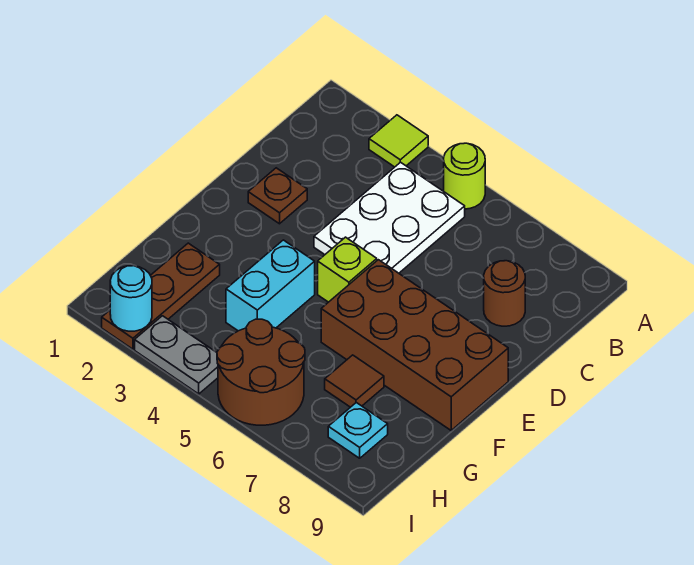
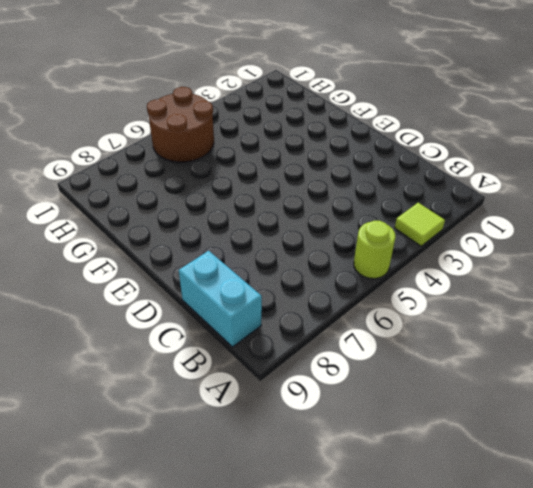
cyan brick B9:C9 level 1 -> cyan brick F4:G4 level 1
none -> white plate B4:D5 level 1
none -> brown round brick C8 level 1
none -> brown plate D2 level 1

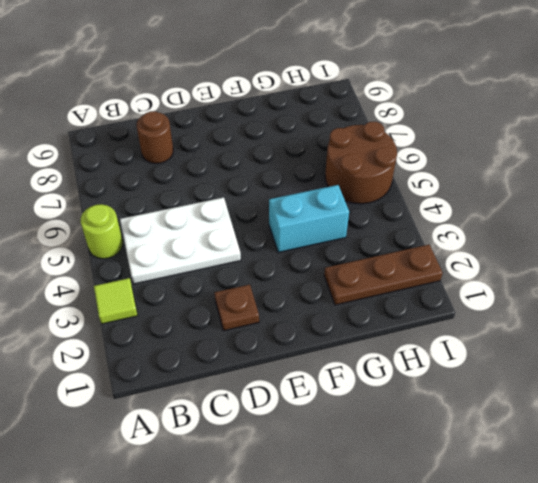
none -> lime brick E5 level 1
none -> brown brick E6:F9 level 1
none -> brown tile G7 level 1

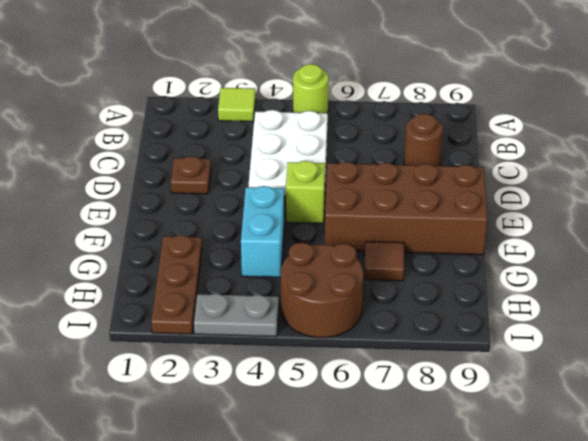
none -> cyan plate H8 level 1
none -> cyan round brick I2 level 2

